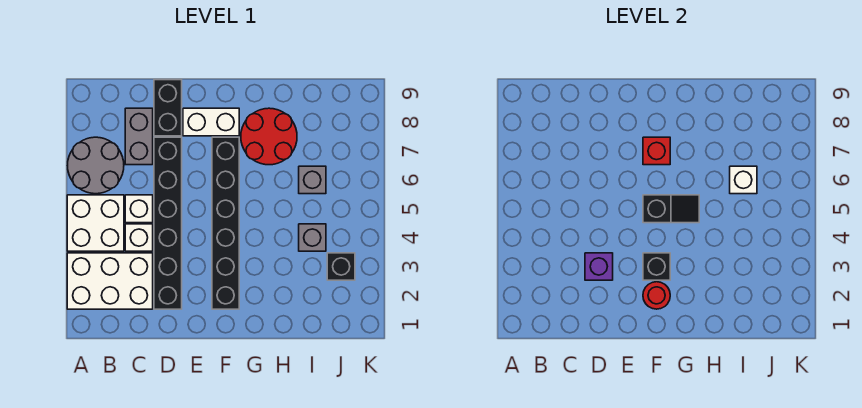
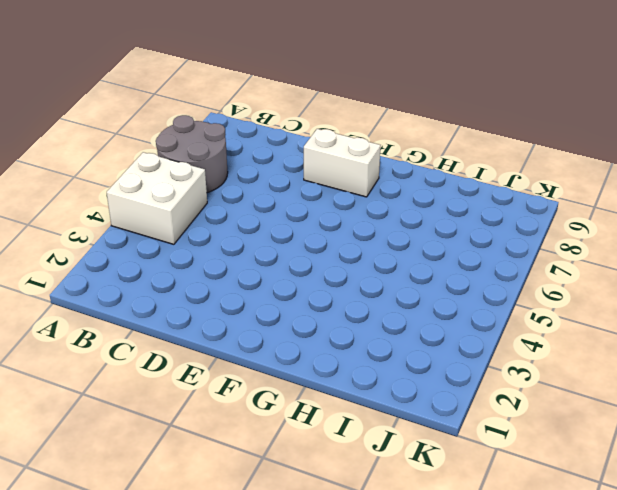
none -> white brick A2:C3 level 1
none -> white brick C4 level 1
none -> white brick C5 level 1

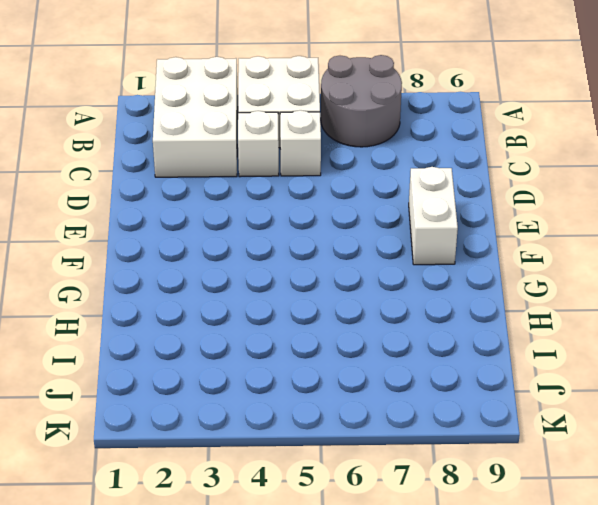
none -> grey brick C7:C8 level 1
none -> black brick D2:D7 level 1
none -> black brick D8:D9 level 1

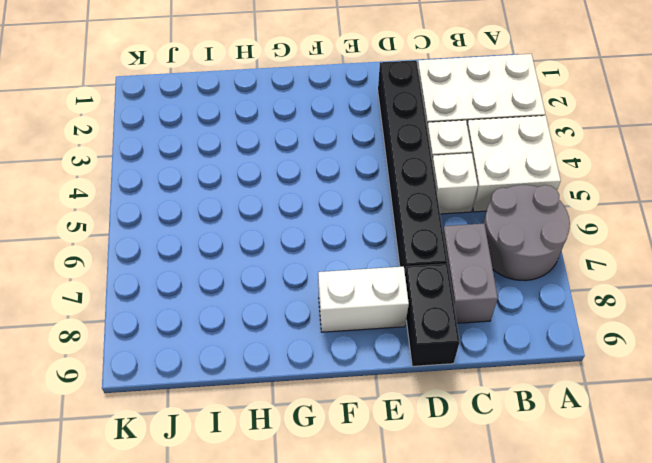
none -> black brick F2:F7 level 1
none -> red round brick G7:H8 level 1
none -> grey brick I4 level 1

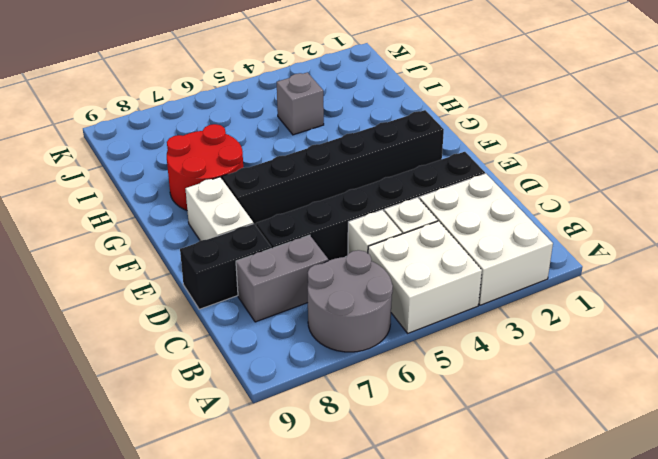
none -> grey brick I6 level 1
none -> black brick J3 level 1
none -> purple brick D3 level 2

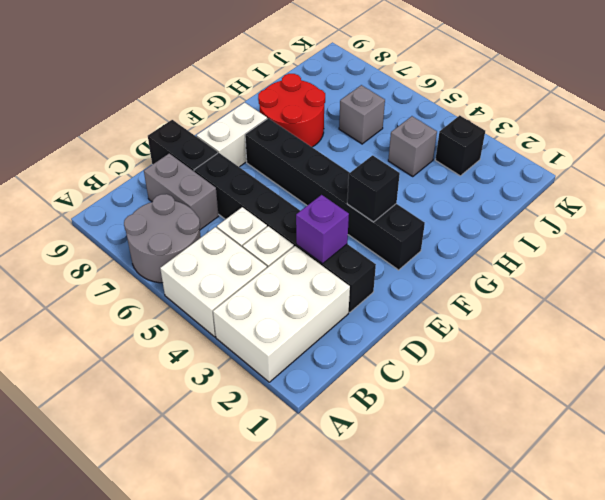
none -> red round brick F2 level 2
none -> black slope F5:G5 level 2 top F
none -> red brick F7 level 2

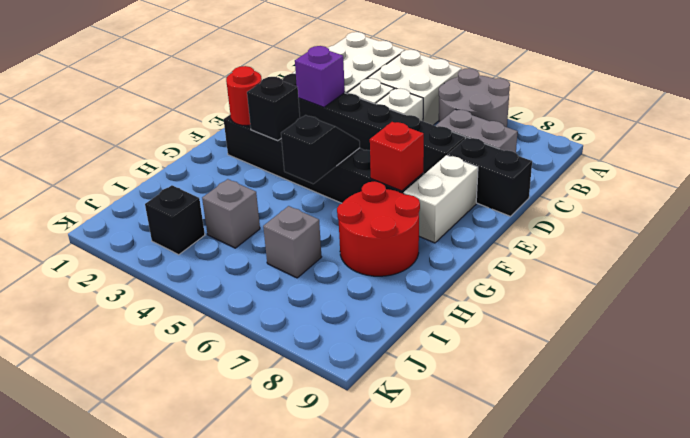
black slope F5:G5 level 2 top G -> black slope F5:G5 level 2 top F
none -> white brick I6 level 2

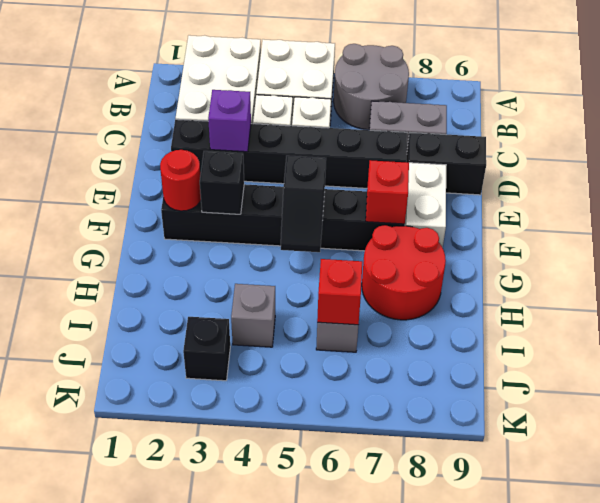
red brick I6 level 2 -> white brick I6 level 2

